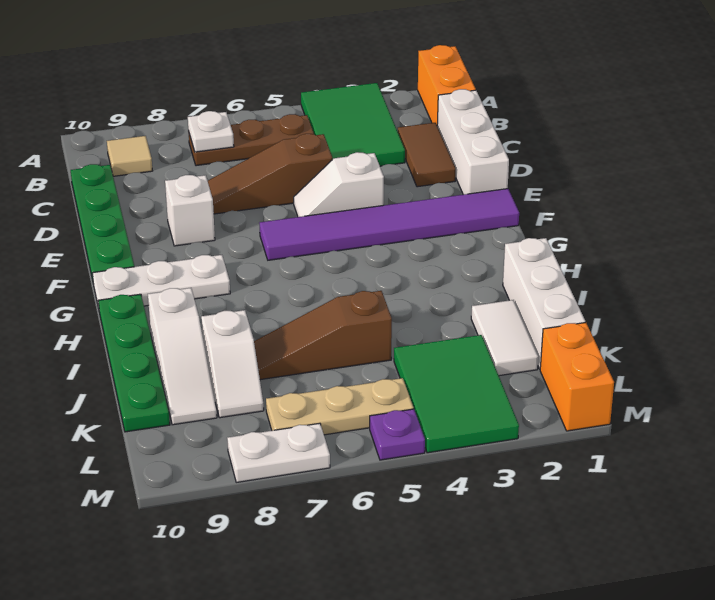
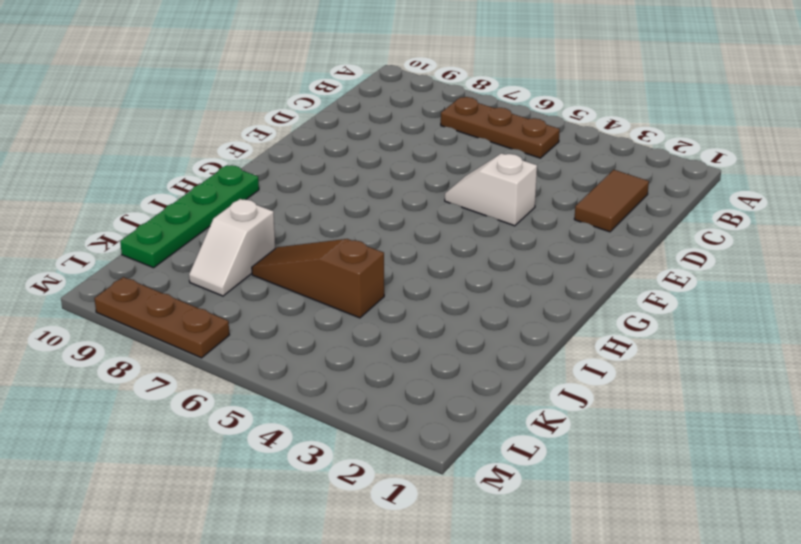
brown plate M7:M9 level 1 -> white plate M7:M8 level 1
none -> orange brick A1:B1 level 1
none -> green tile A3:C4 level 1
none -> tan tile B9 level 1

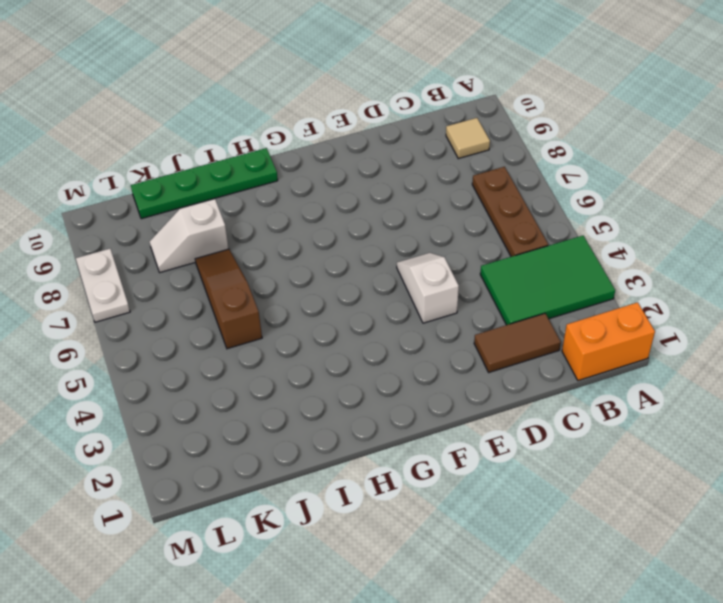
none -> white brick C1:E1 level 1
none -> green plate C10:F10 level 1
none -> brown slope D5:D7 level 1 top 5

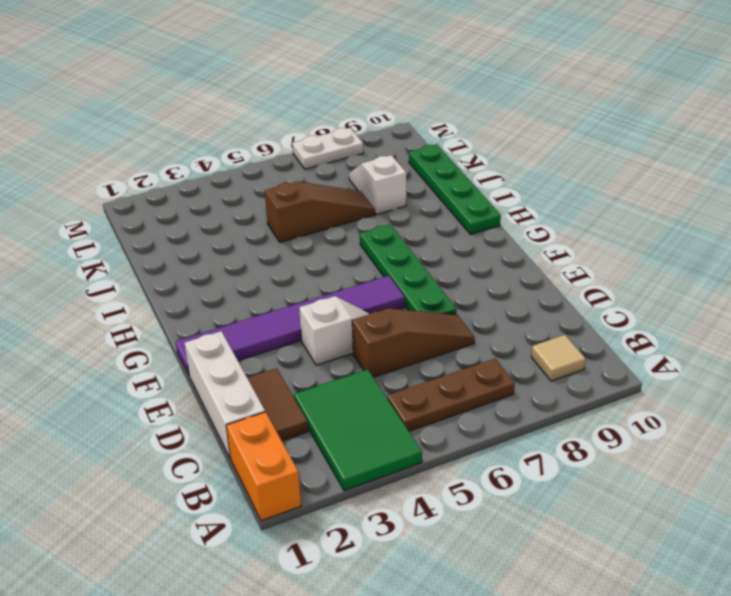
green plate E7:H7 level 1 -> green plate C10:F10 level 1
none -> white brick E8 level 1
none -> white plate G8:G10 level 1
none -> white brick I1:K1 level 1

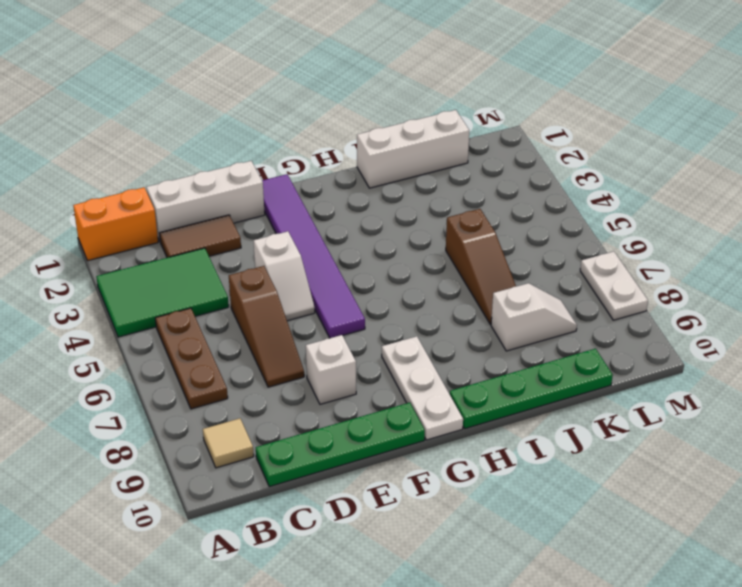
none -> white slope I9:K9 level 1 top I
none -> white tile J2:K2 level 1
none -> green tile K3:M4 level 1

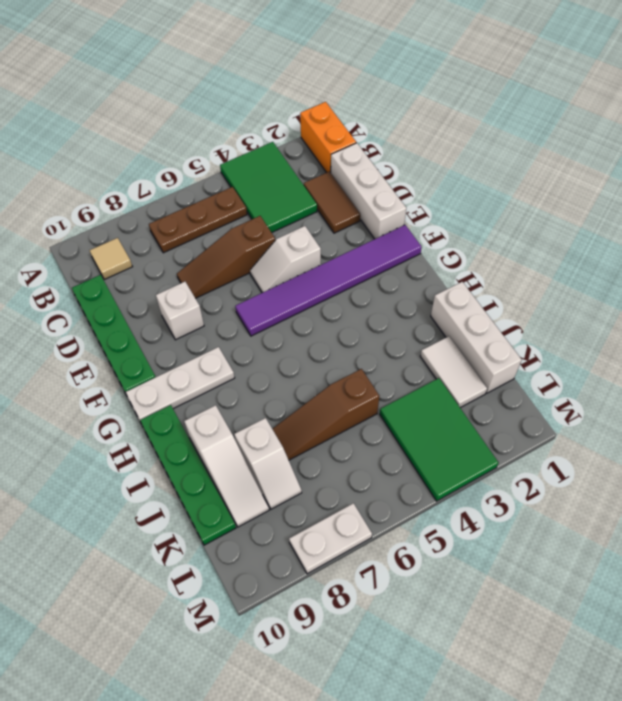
none -> orange brick L1:M1 level 1
none -> tan plate L5:L7 level 1
none -> purple plate M5 level 1

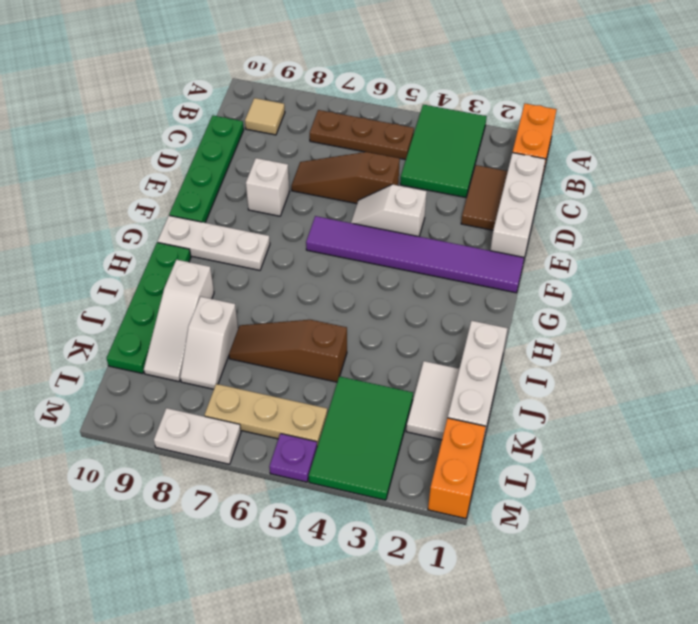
none -> white plate B7 level 2

